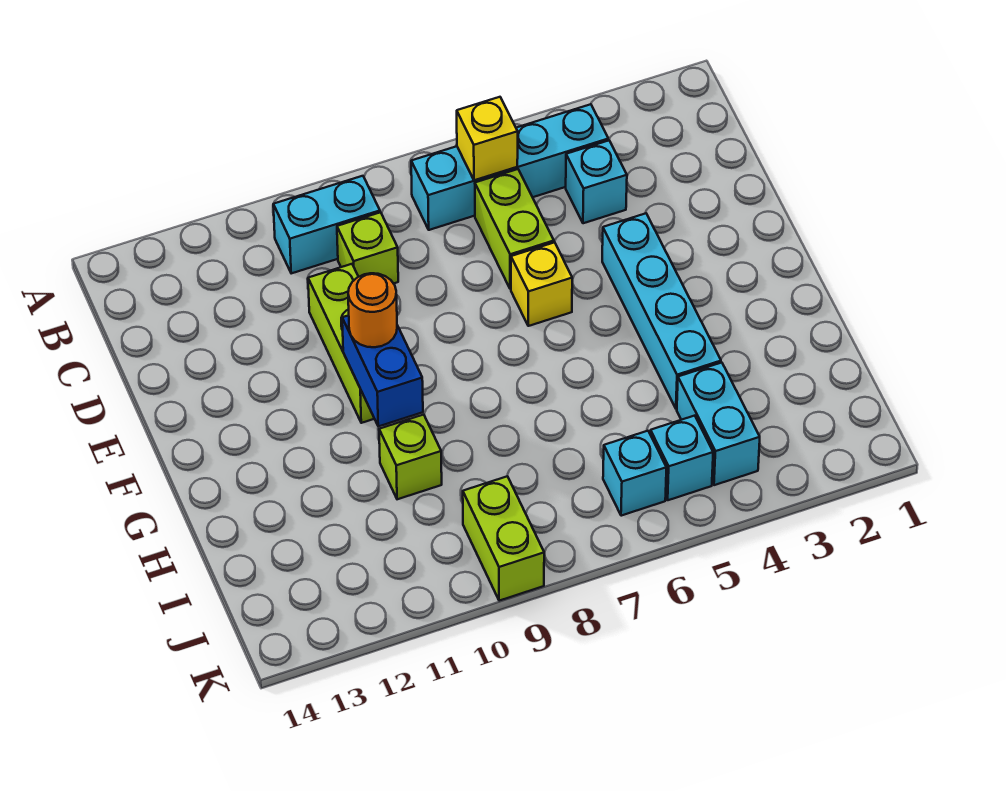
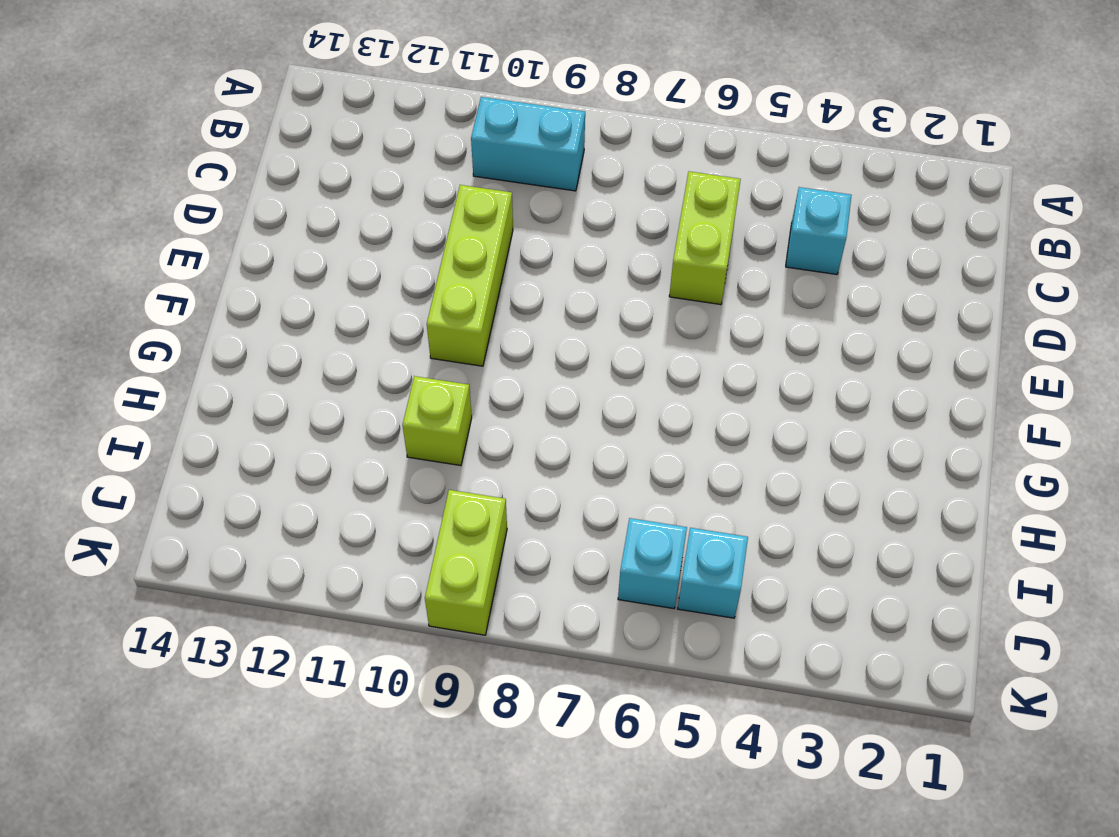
none -> cyan brick B4:B7 level 1
none -> lime brick C9 level 1
none -> cyan brick E4:H4 level 1

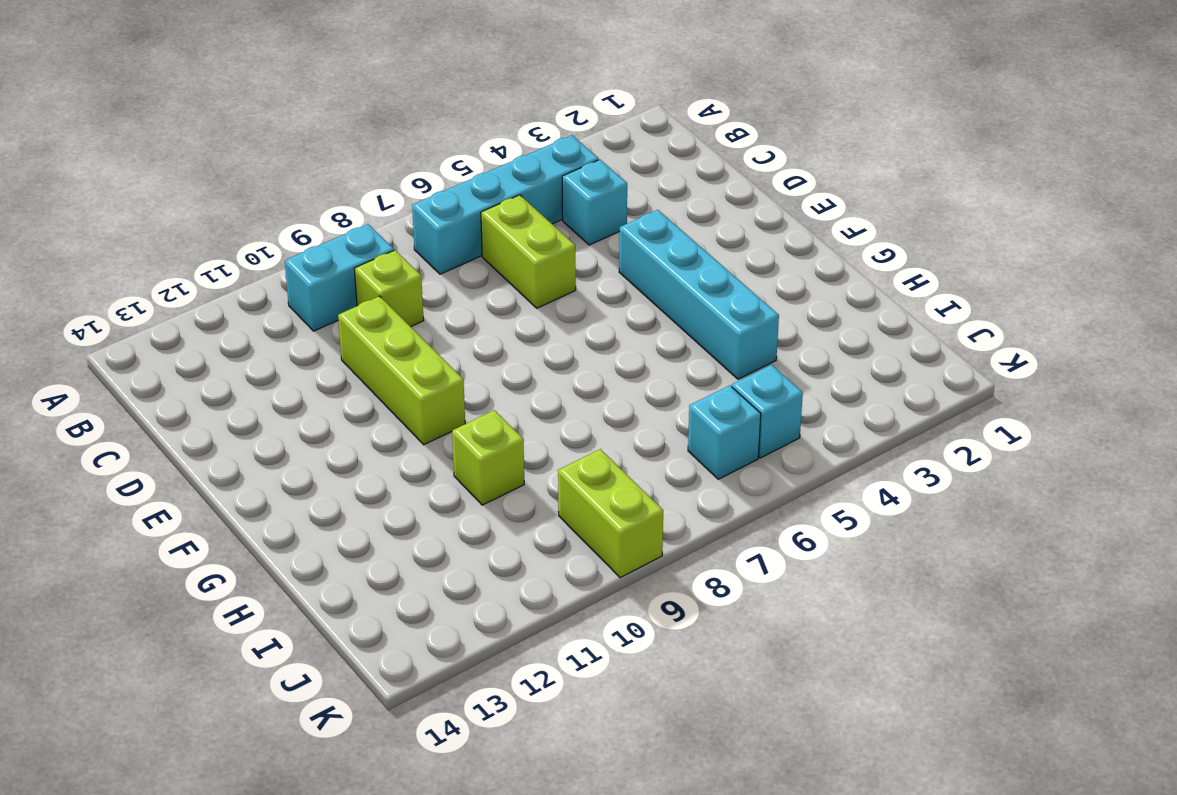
none -> yellow brick E6 level 1
none -> cyan brick I4:J4 level 1
none -> yellow brick B6 level 2

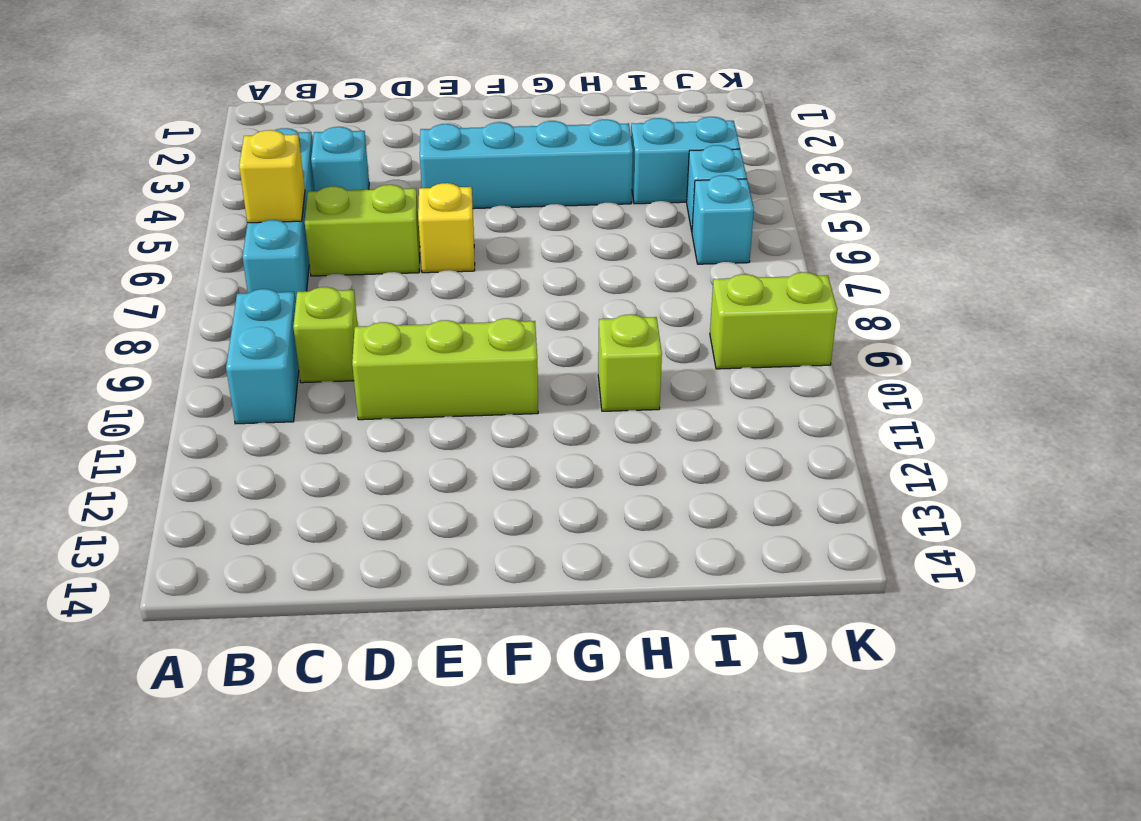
none -> blue brick F10:G10 level 2
none -> orange round brick F10 level 3

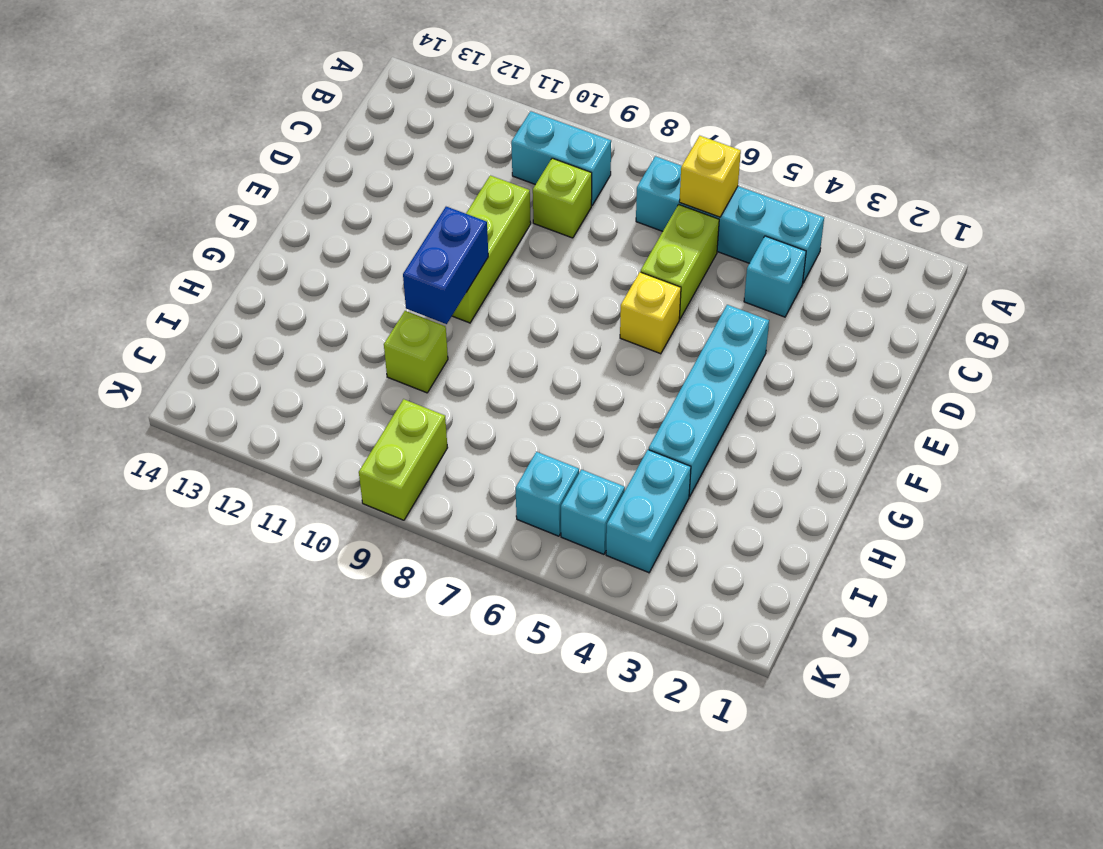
none -> orange round brick F10 level 3

